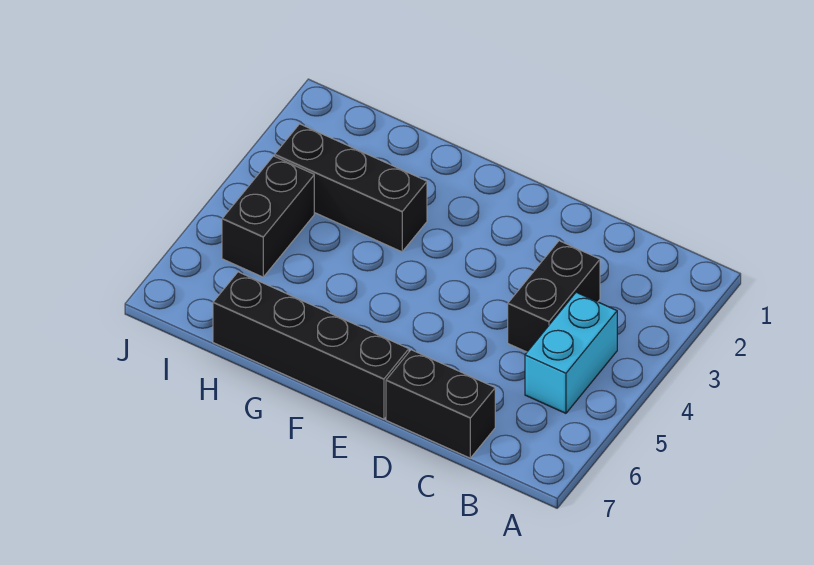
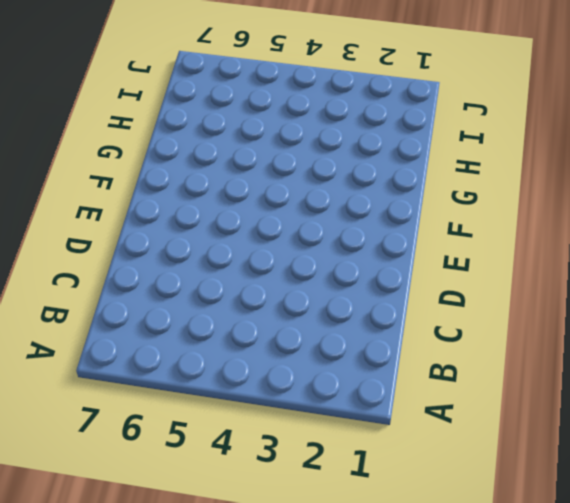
none -> cyan brick B4:B5 level 1
none -> black brick C3:C4 level 1

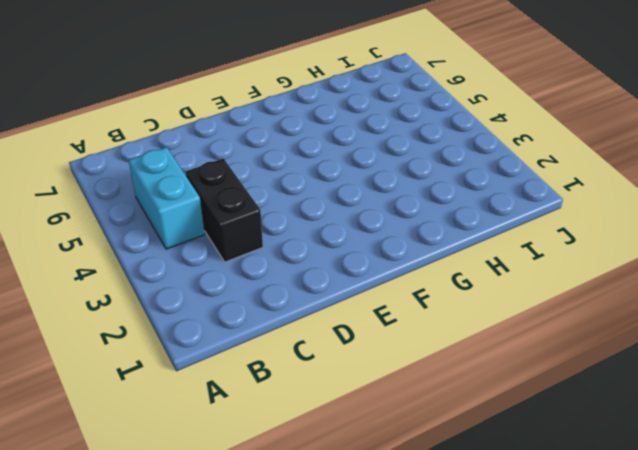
none -> black brick C7:D7 level 1
none -> black brick E7:H7 level 1

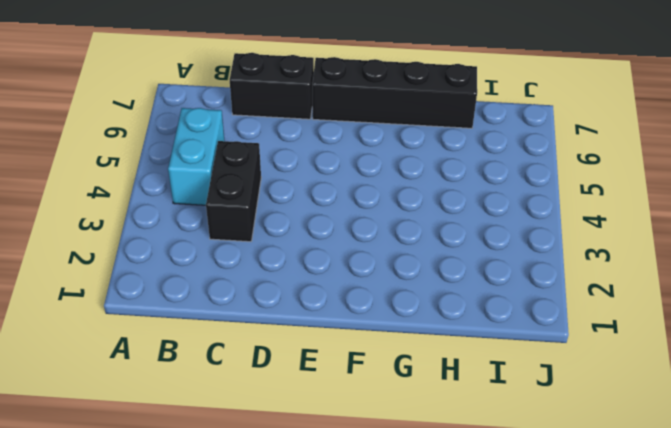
none -> black brick G3:I3 level 1
none -> black brick I4:I5 level 1

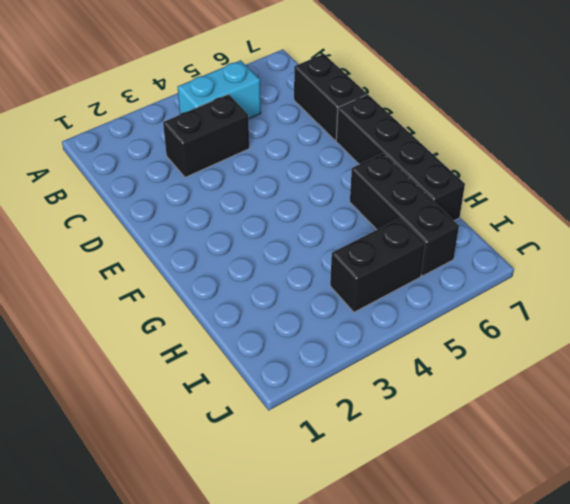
black brick G6:I6 level 1 -> black brick G3:I3 level 1

